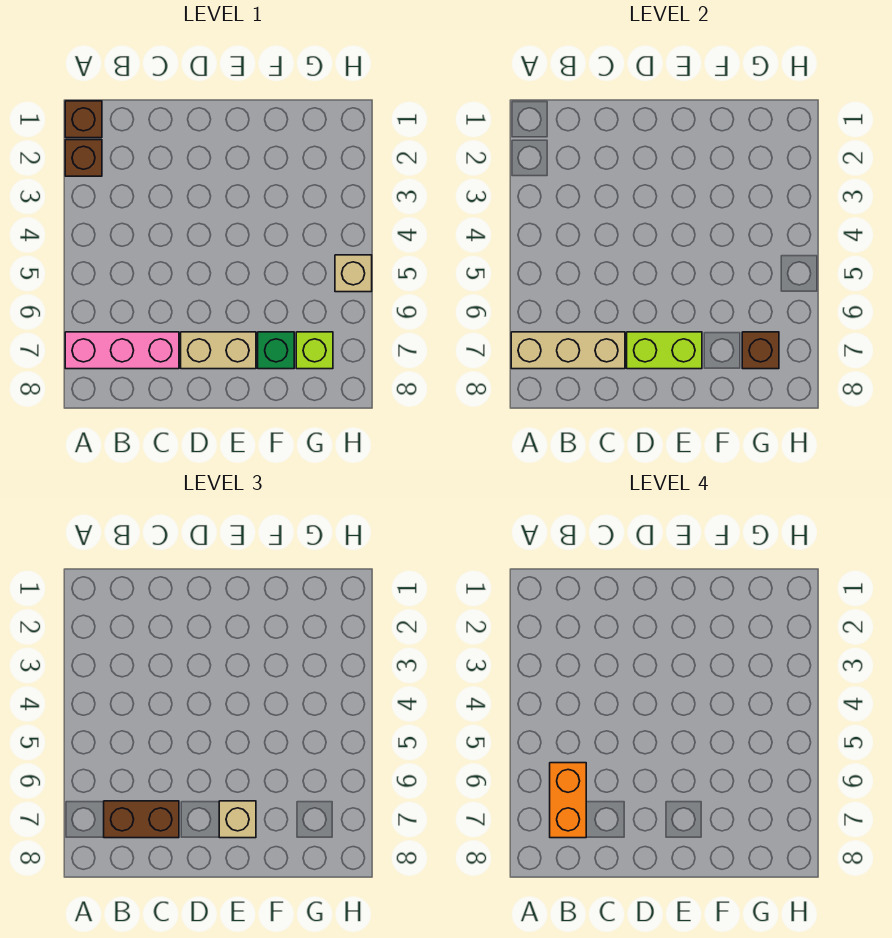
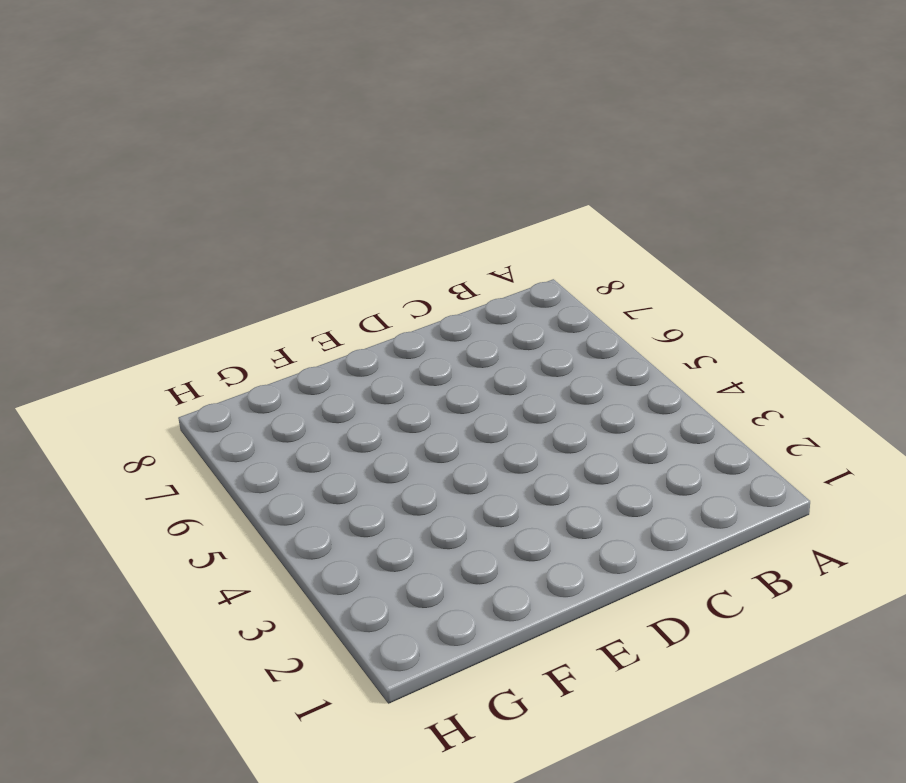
none -> brown brick A1 level 1
none -> brown brick A2 level 1
none -> pink brick A7:C7 level 1

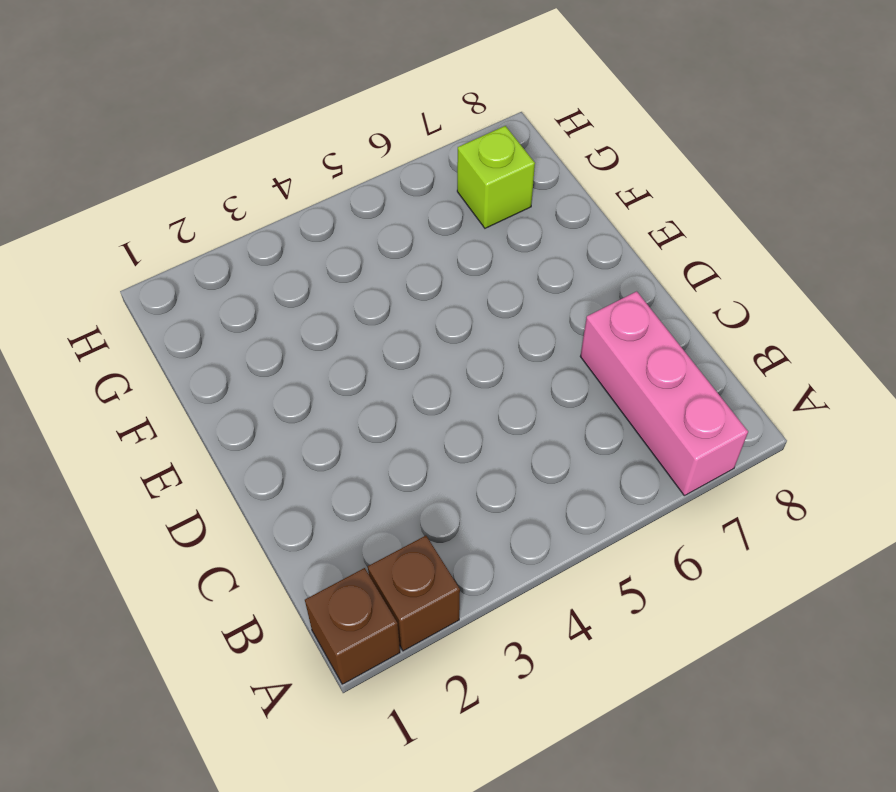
none -> tan brick D7:E7 level 1
none -> green brick F7 level 1
none -> tan brick H5 level 1

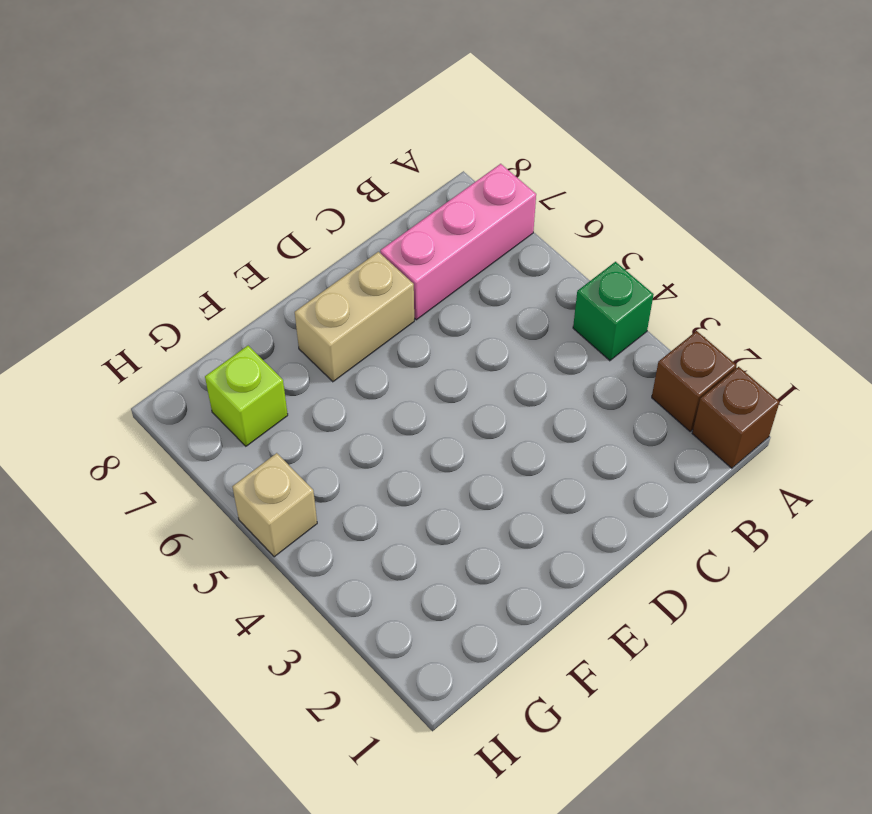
green brick A4 level 1 -> green brick F7 level 1
none -> tan brick A7:C7 level 2
none -> lime brick D7:E7 level 2
none -> brown brick G7 level 2

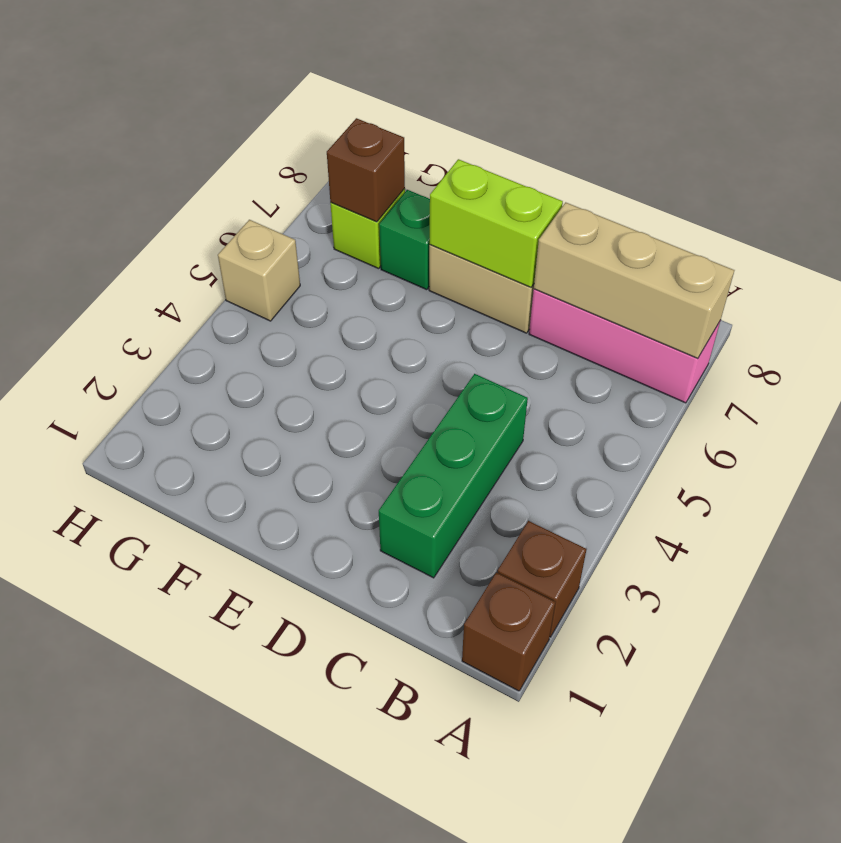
green brick C2:C4 level 1 -> none
none -> brown brick B7:C7 level 3
none -> tan brick E7 level 3
none -> orange brick B6:B7 level 4

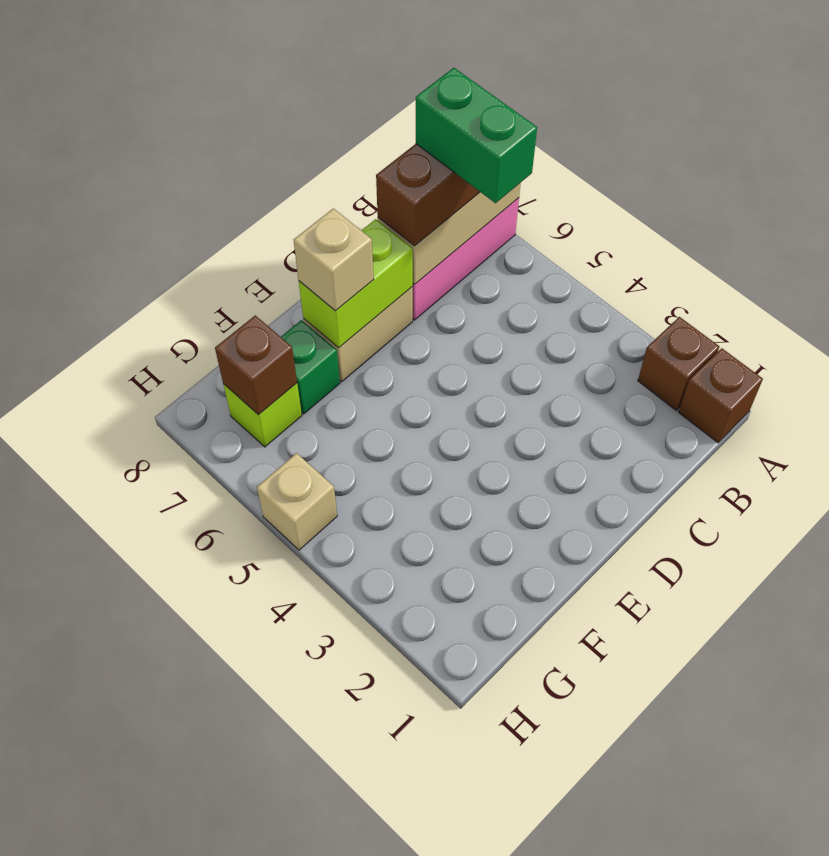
green brick B6:B7 level 4 -> orange brick B6:B7 level 4

